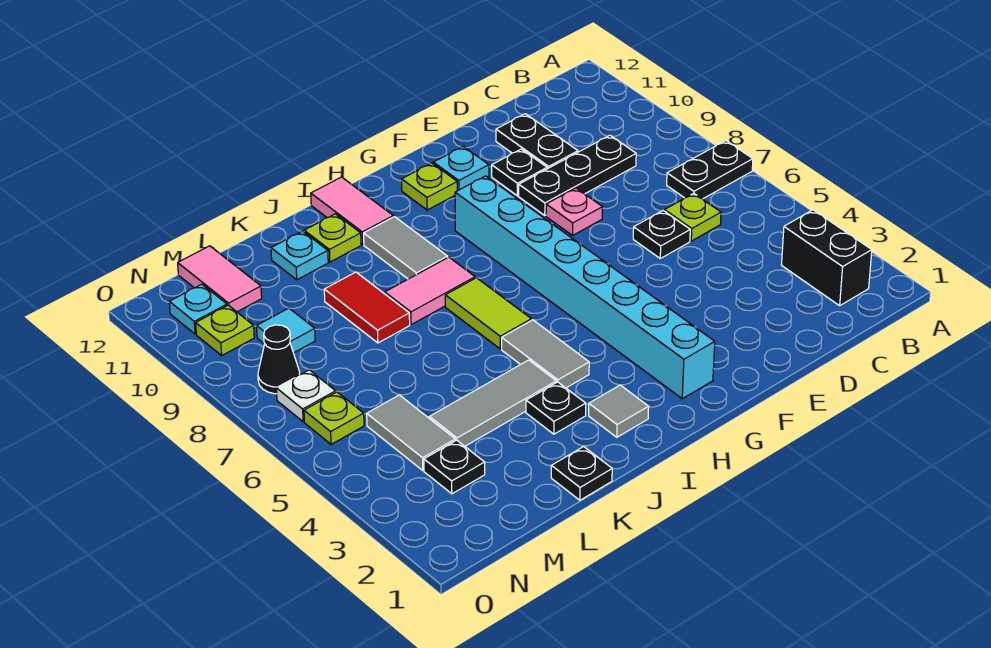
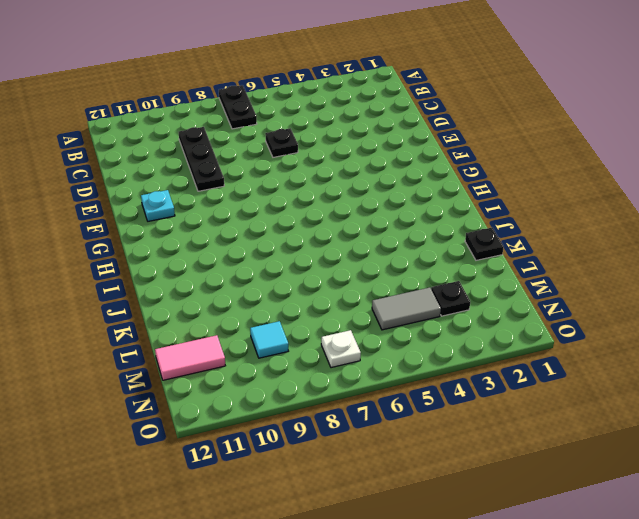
none -> black brick B2:B3 level 1
none -> lime plate C6 level 1
none -> black plate D10:D11 level 1
none -> pink plate E8 level 1

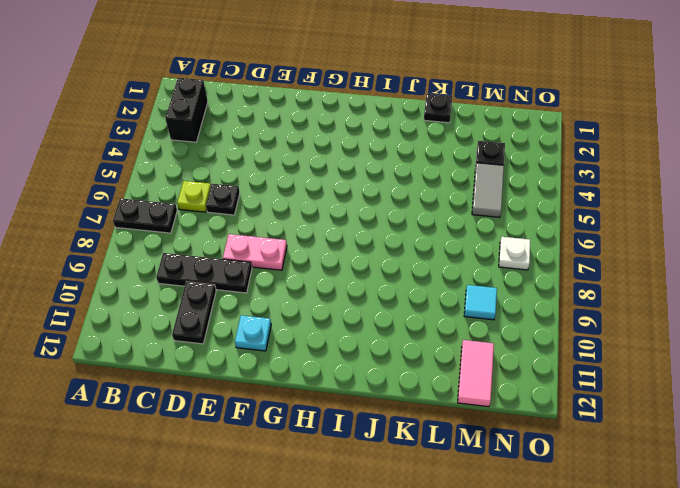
pink plate E8:F8 level 1 -> pink plate E8 level 1
none -> black plate E10 level 1
none -> cyan brick G2:G9 level 1
none -> lime plate G11 level 1
none -> grey tile I2 level 1

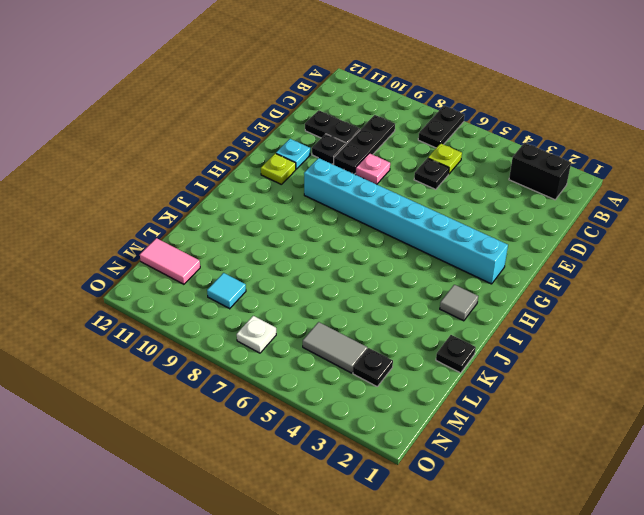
none -> grey tile I4:I5 level 1
none -> lime tile I6:I7 level 1
none -> pink tile I8:J8 level 1
none -> grey tile I9:I10 level 1

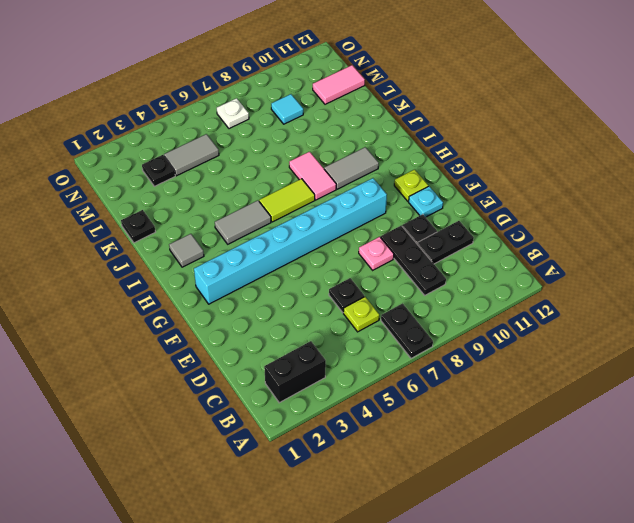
none -> pink tile I11:I12 level 1
none -> black plate J3 level 1
none -> grey tile J4:L4 level 1
none -> lime plate J11 level 1

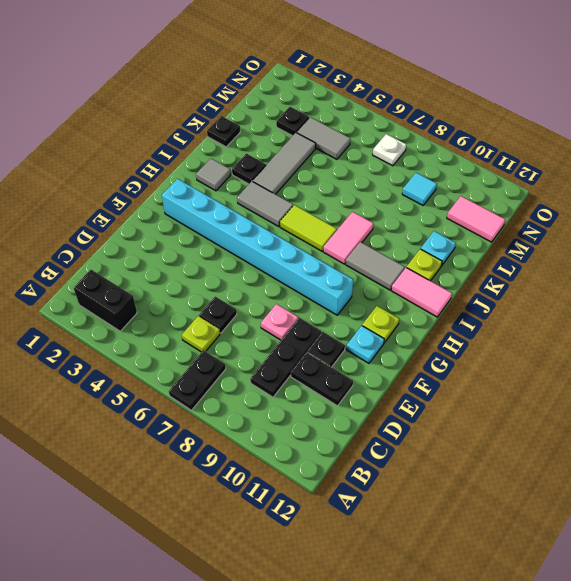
none -> red tile K8:K9 level 1
none -> lime plate N6 level 1
none -> black cone N8 level 1
none -> lime plate N10 level 1

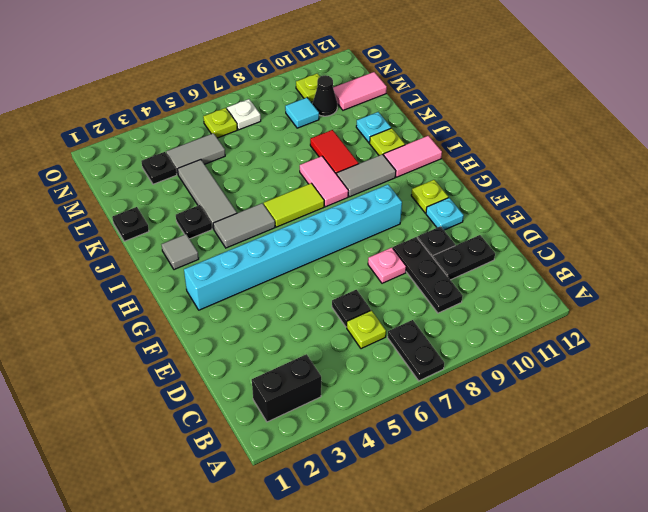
red tile J9:K9 level 1 -> red tile K8:K9 level 1
black cone M10 level 1 -> black cone N8 level 1
none -> cyan plate N11 level 1

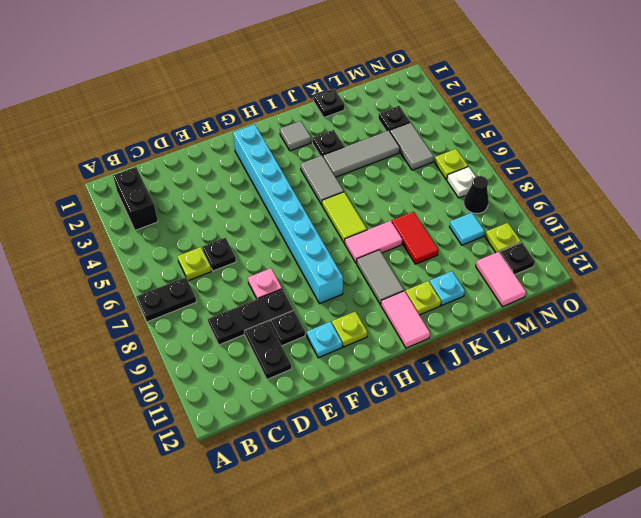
black plate N11 level 1 -> cyan plate N11 level 1

